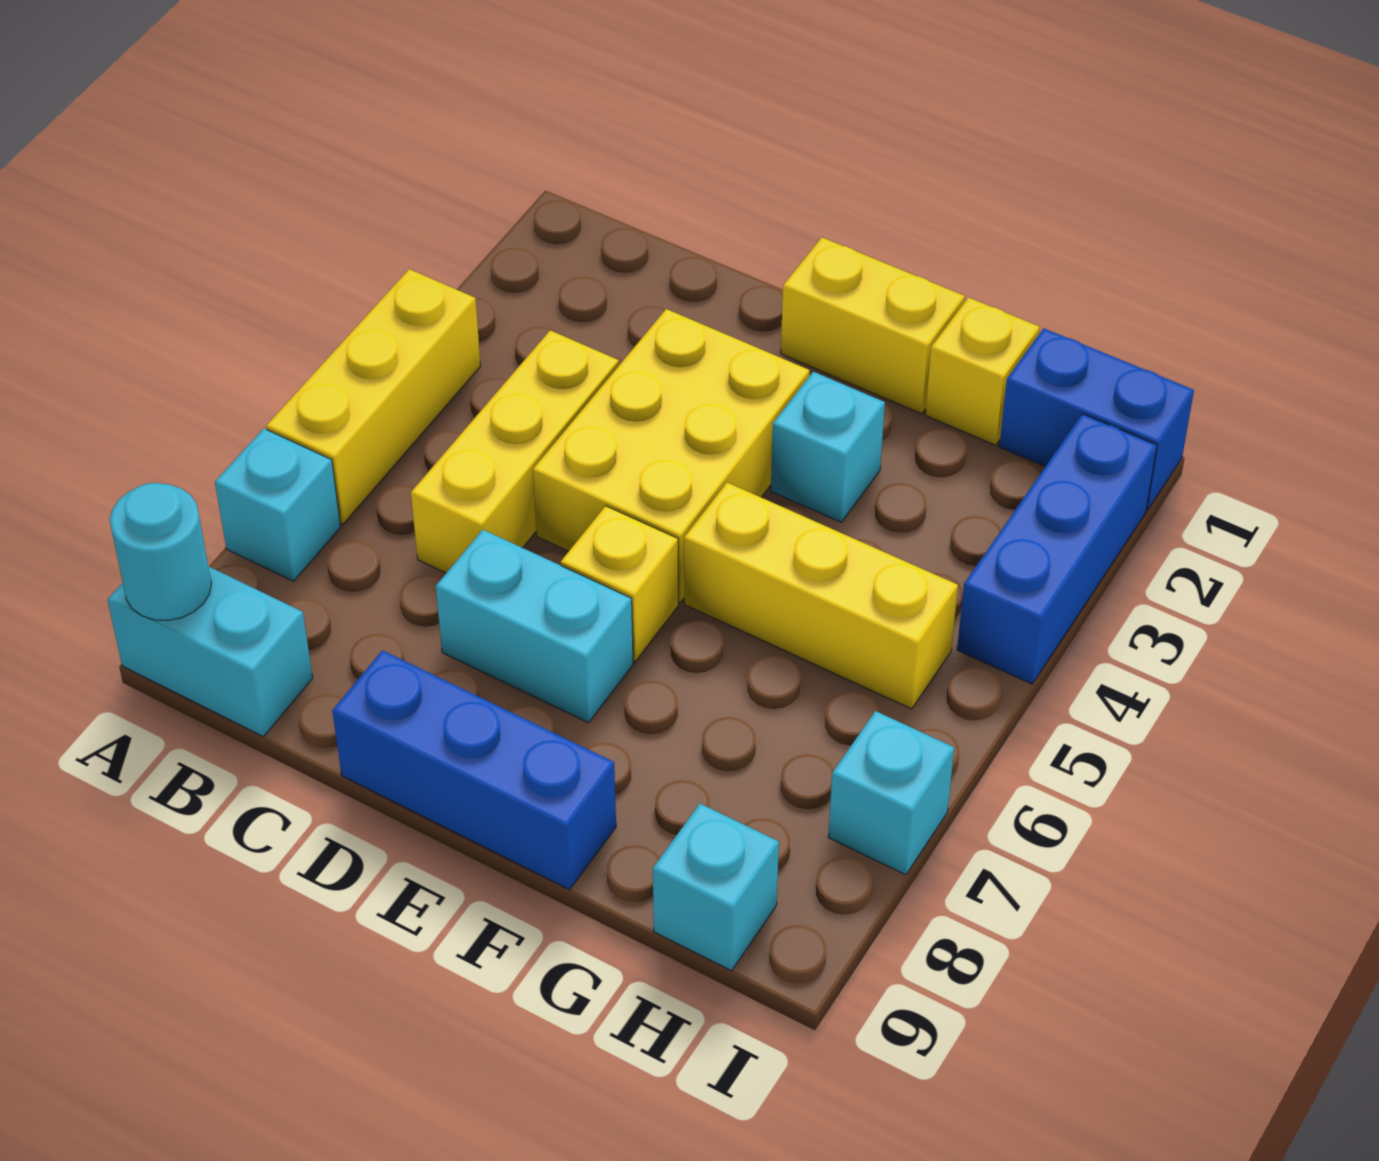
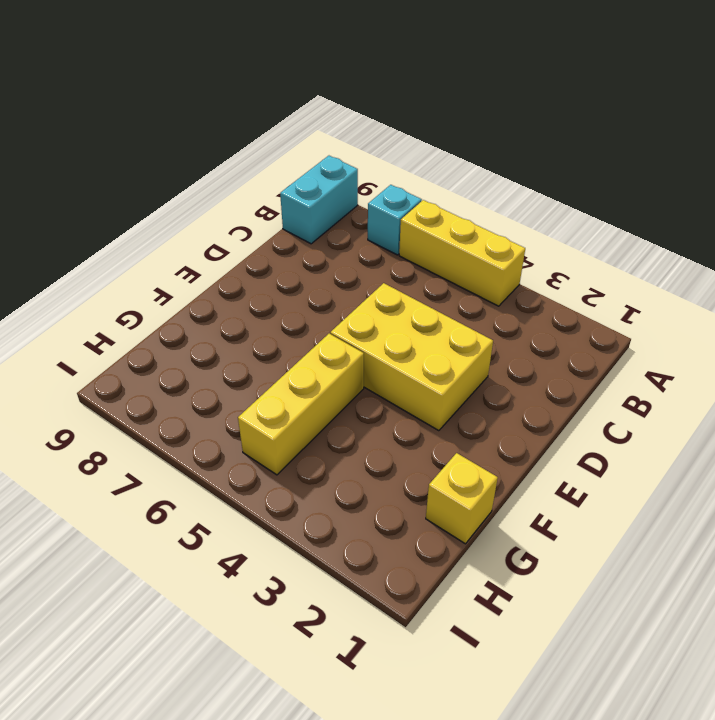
none -> yellow brick C4:C6 level 1
none -> cyan brick D7:E7 level 1
none -> blue brick D9:F9 level 1

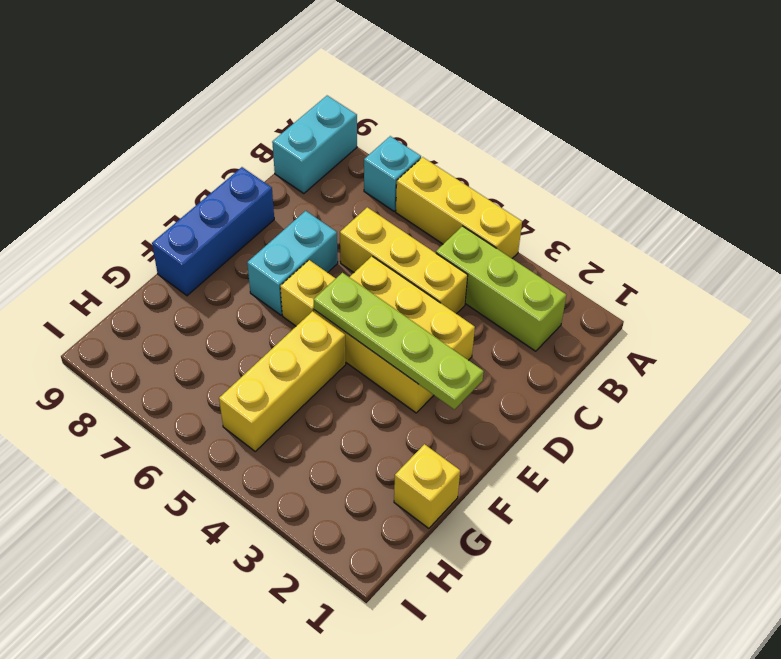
lime brick B2:B4 level 1 -> none
lime plate E2:E5 level 2 -> none
none -> yellow brick E1:F1 level 1
none -> cyan brick F3 level 1
none -> blue brick H1:I1 level 1

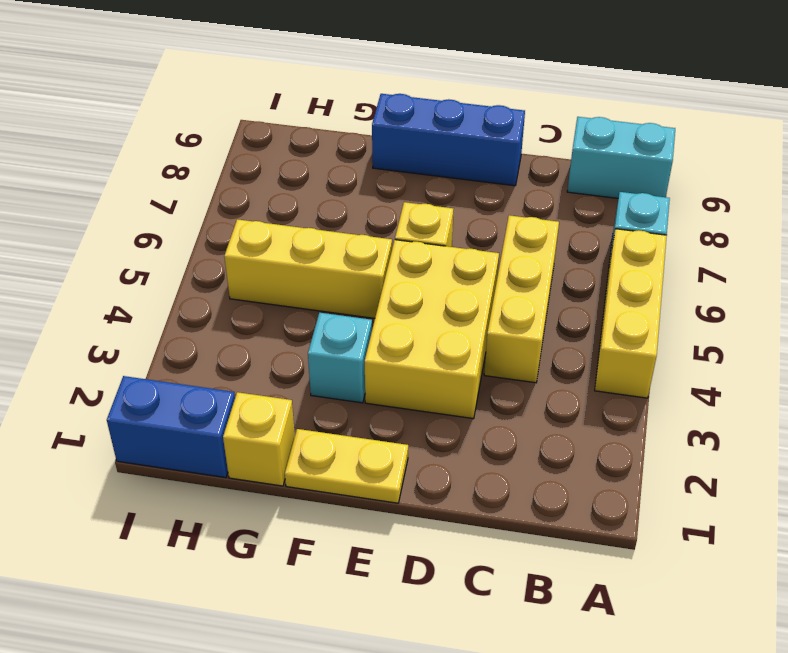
yellow plate E1:F1 level 1 -> yellow brick E1:F1 level 1
none -> cyan brick D7:E7 level 1
none -> cyan brick H9 level 1
none -> blue brick I2:I4 level 1

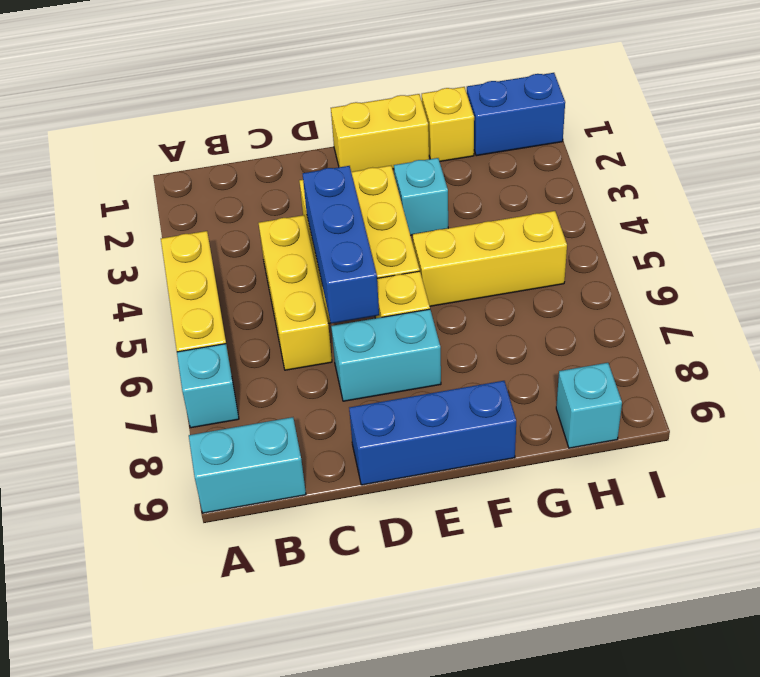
blue brick D4:D6 level 2 -> blue brick I2:I4 level 1
none -> cyan brick I7 level 1
none -> cyan round brick A9 level 2

